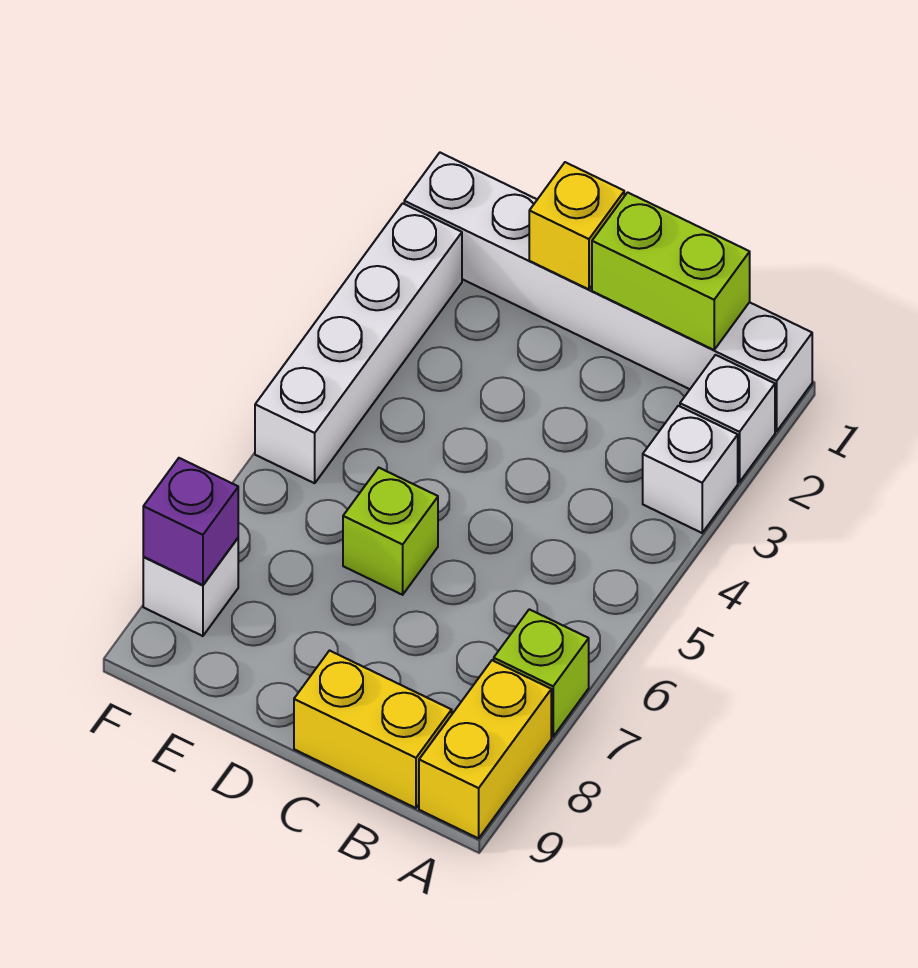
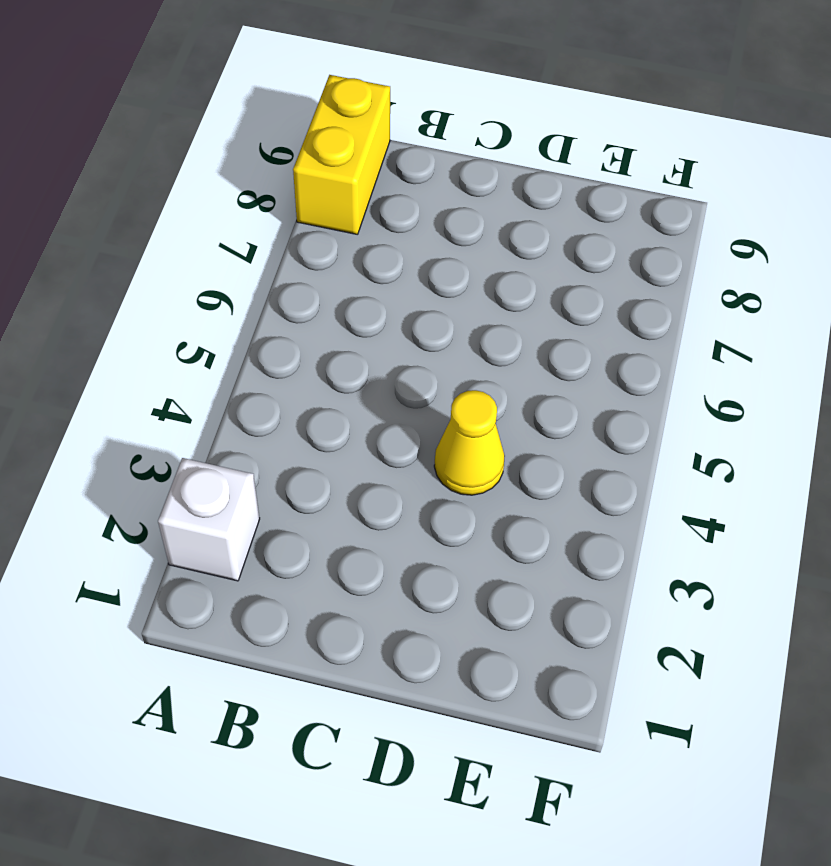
yellow cone D4 level 1 -> none
none -> white brick A1:F1 level 1
none -> white brick A3 level 1
none -> lime brick A7 level 1

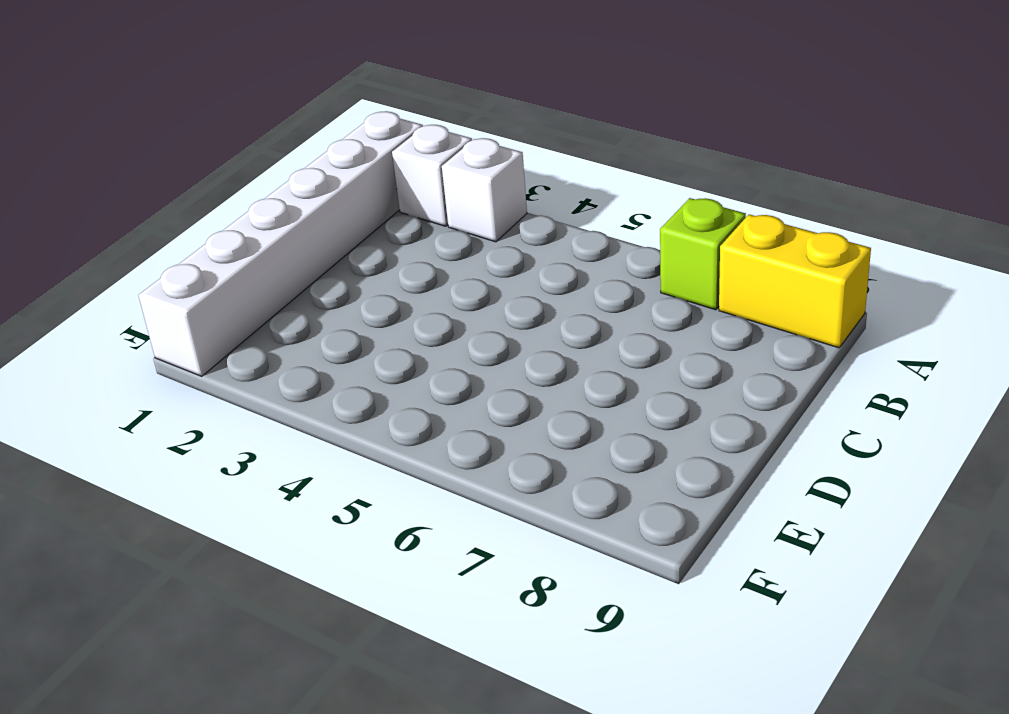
none -> yellow brick B9:C9 level 1
none -> lime brick D6 level 1
none -> white brick F2:F5 level 1

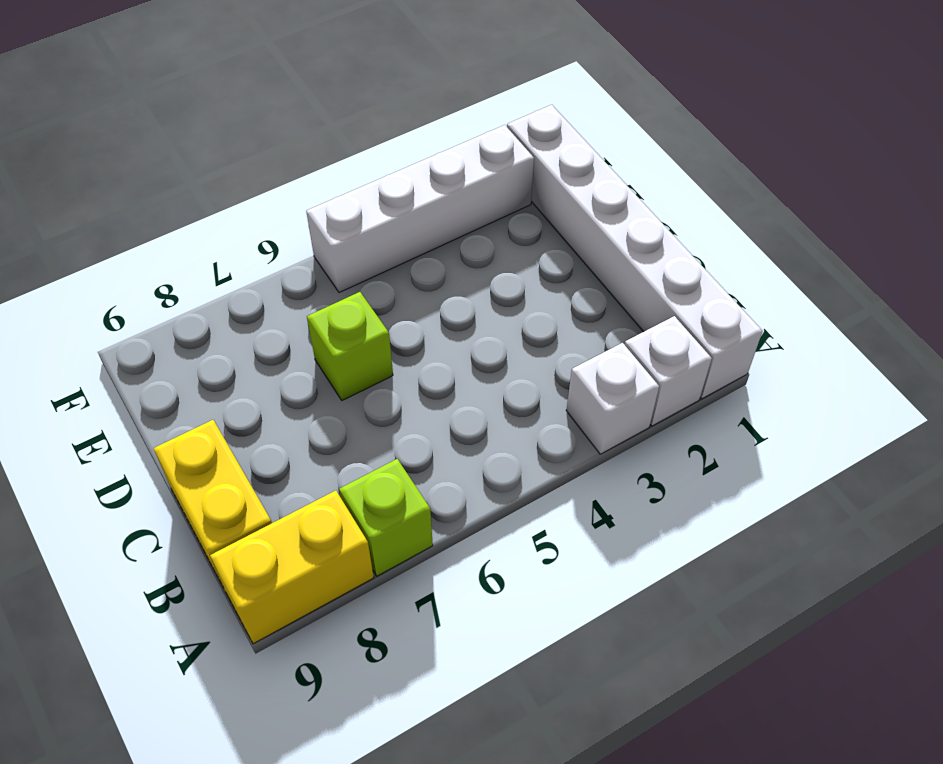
none -> white brick F8 level 1
none -> lime brick B1:C1 level 2
none -> yellow brick D1 level 2

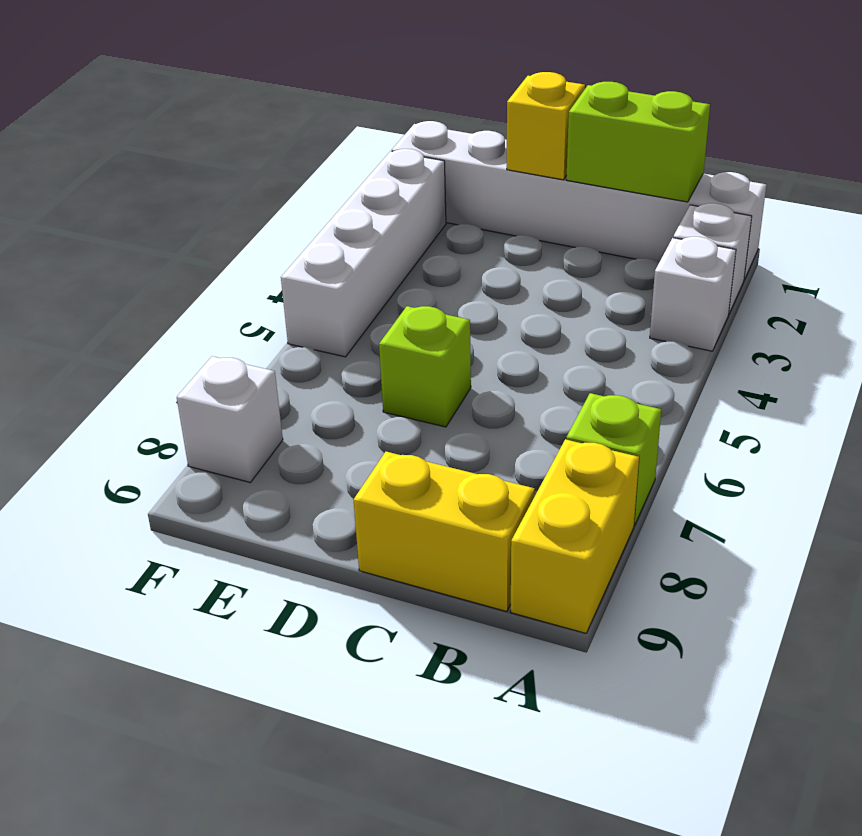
none -> purple brick F8 level 2

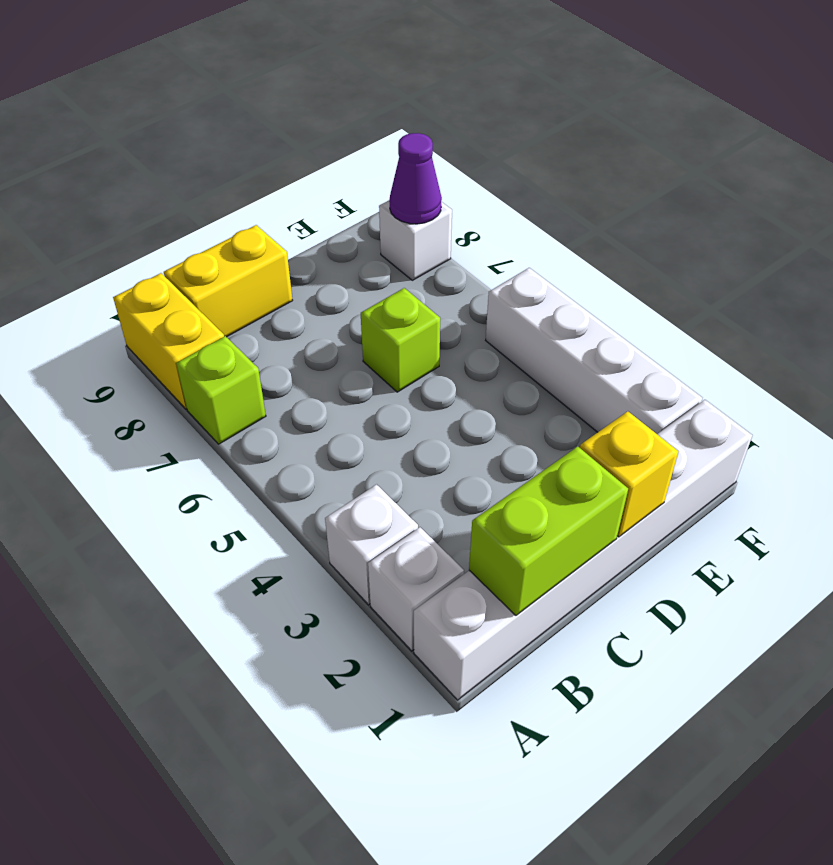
purple cone F8 level 2 -> purple brick F8 level 2

